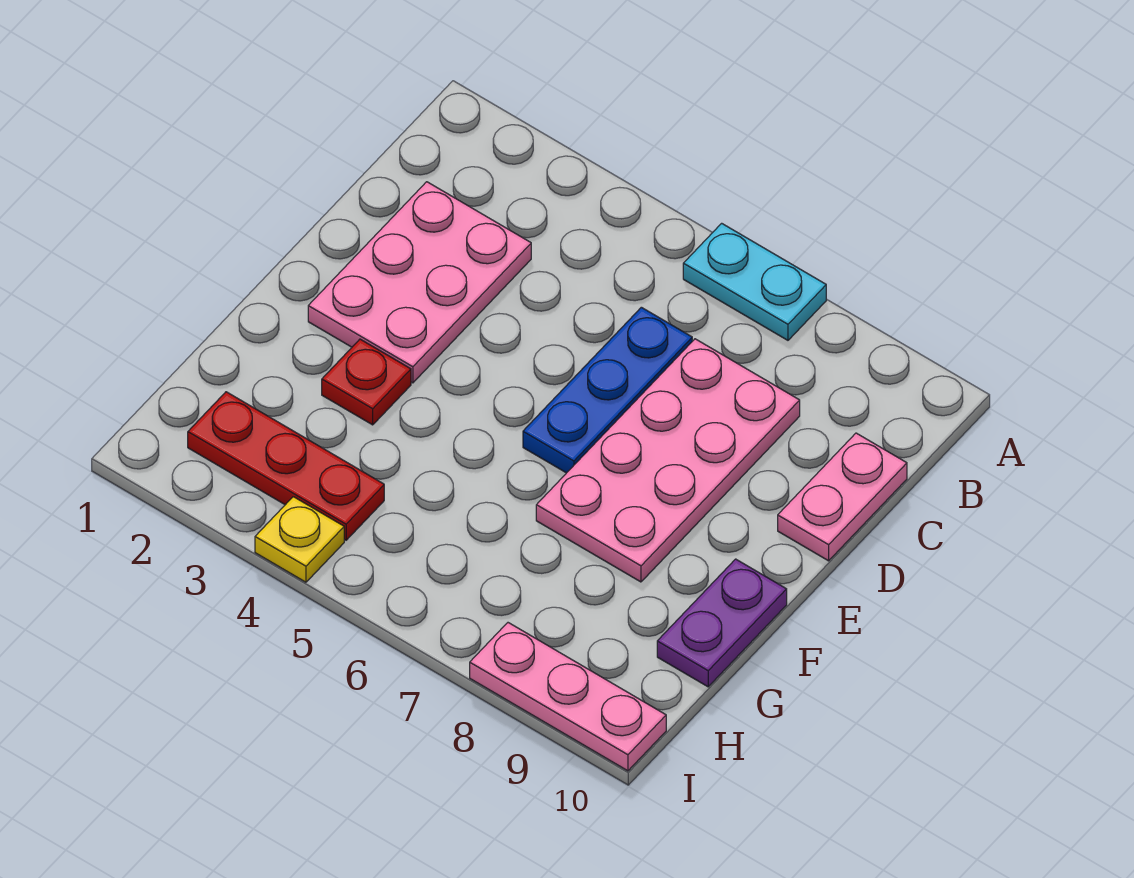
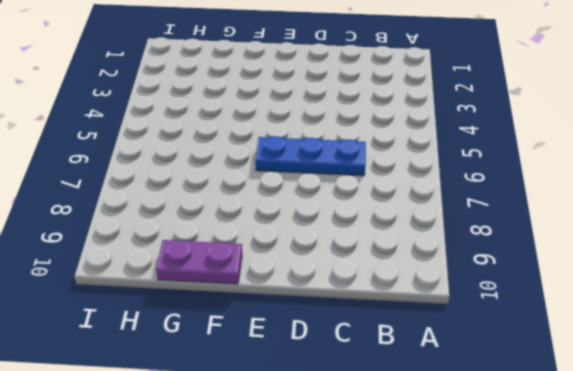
none -> cyan plate A6:A7 level 1
none -> pink plate C2:E3 level 1

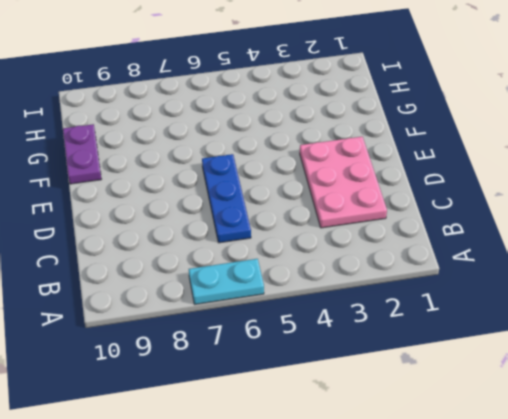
none -> pink plate C7:F8 level 1
none -> pink plate C10:D10 level 1

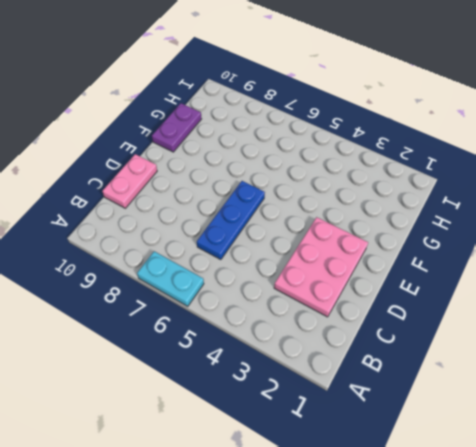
none -> pink plate C7:F8 level 1
none -> red plate F3 level 1

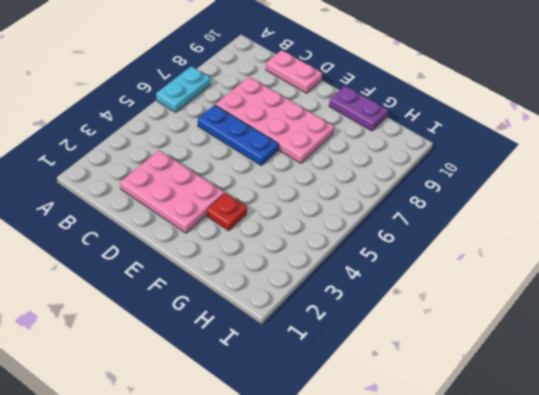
none -> red plate H2:H4 level 1
none -> yellow plate I4 level 1

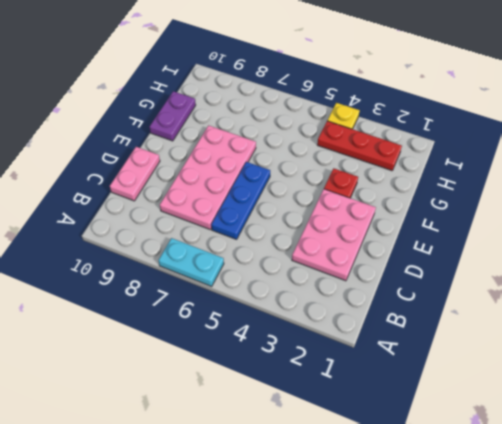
none -> pink plate I8:I10 level 1

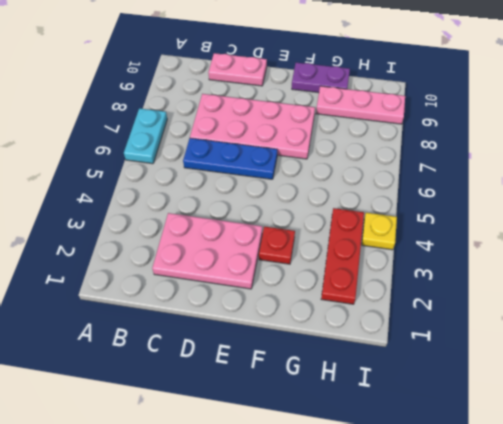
pink plate G9:I9 level 1 -> pink plate I8:I10 level 1

